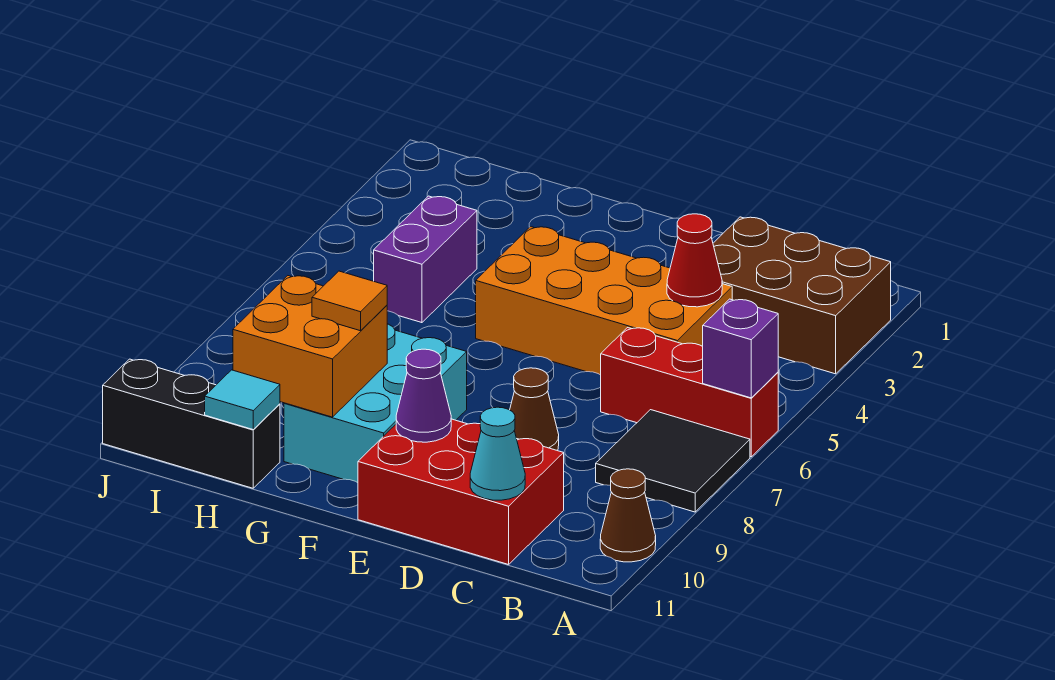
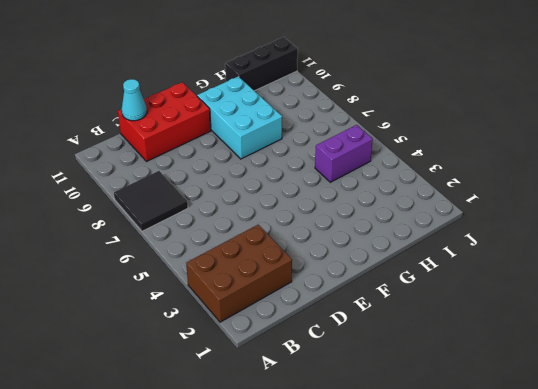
purple brick H5:I5 level 1 -> purple brick H4:H5 level 1
none -> red brick A6:C6 level 1
none -> brown cone A10 level 1
none -> orange brick C4:F5 level 1

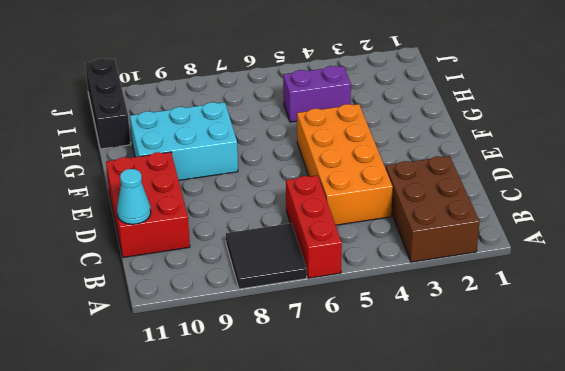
none -> brown cone A10 level 1
none -> brown cone D8 level 1
none -> purple brick A6 level 2

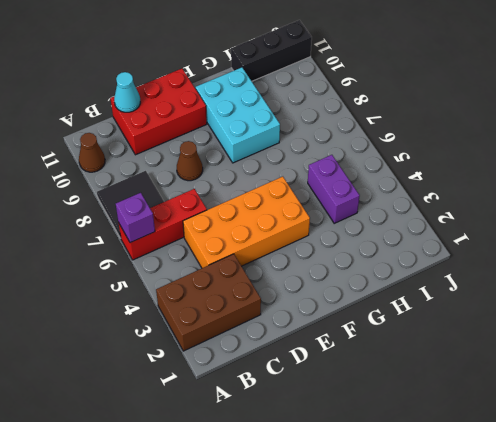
none -> red cone C4 level 2
none -> purple cone E10 level 2
none -> orange brick G9:H10 level 2

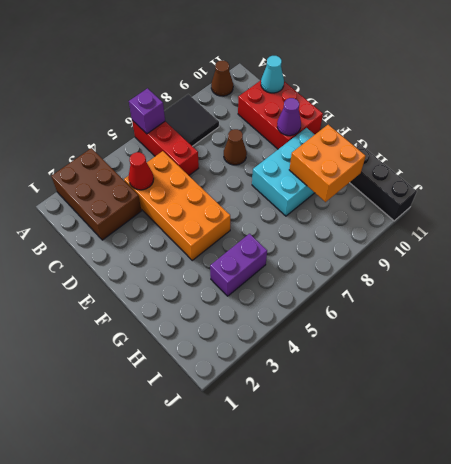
none -> cyan tile H11 level 2
none -> orange tile G9 level 3

